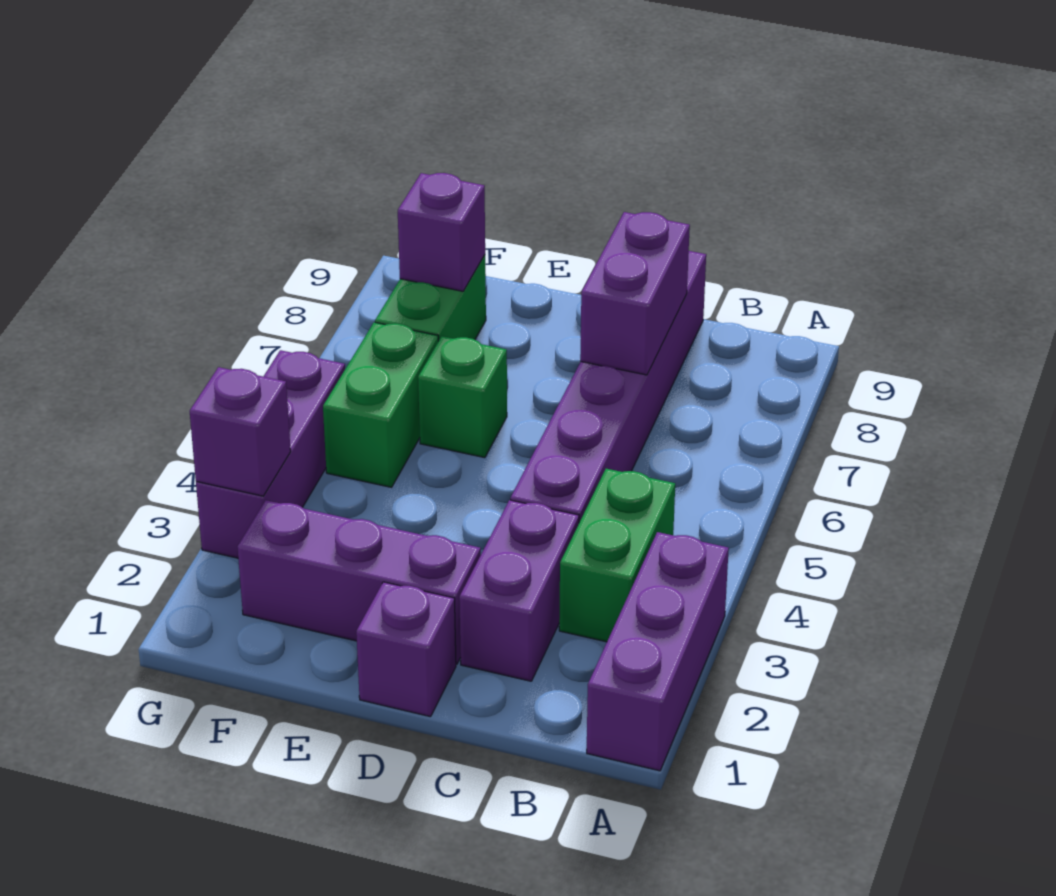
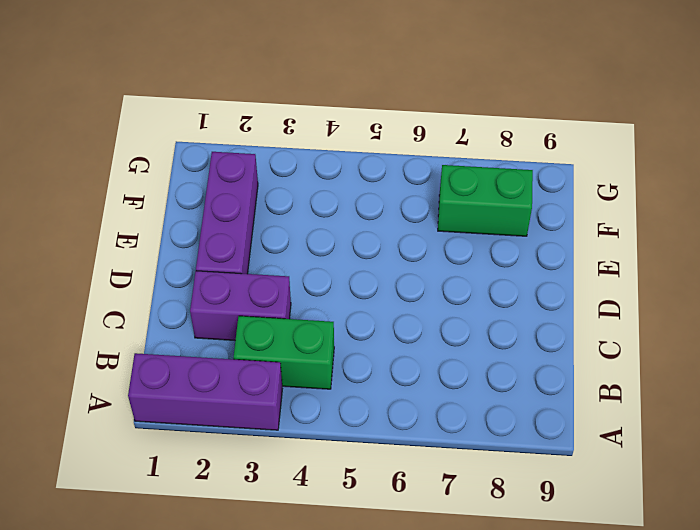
none -> purple brick C4:C9 level 1
none -> purple brick D1 level 1
none -> green brick E6 level 1

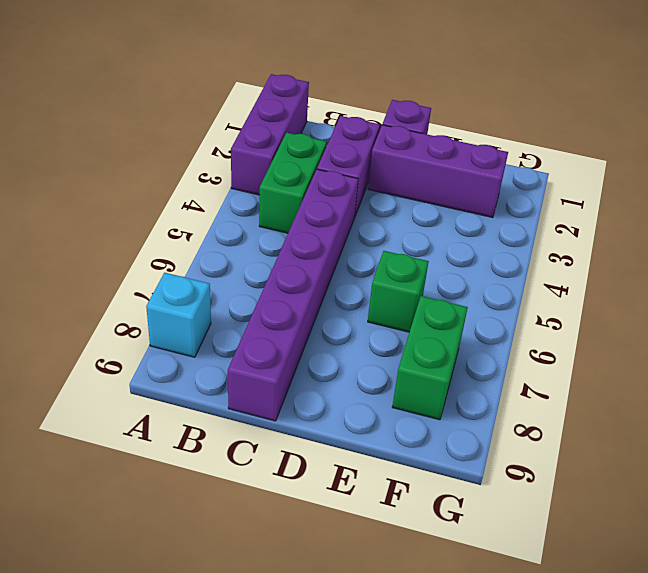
cyan brick A8 level 1 -> none
none -> green brick F5:F6 level 1
none -> purple brick G3:G5 level 1
none -> purple brick C7:C8 level 2

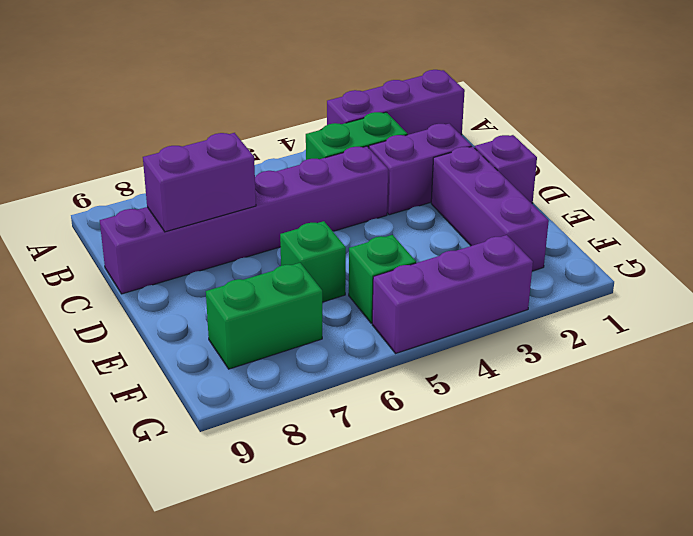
green brick F5 level 1 -> green brick F5:F6 level 1
none -> purple brick F8 level 2
none -> purple brick G3 level 2

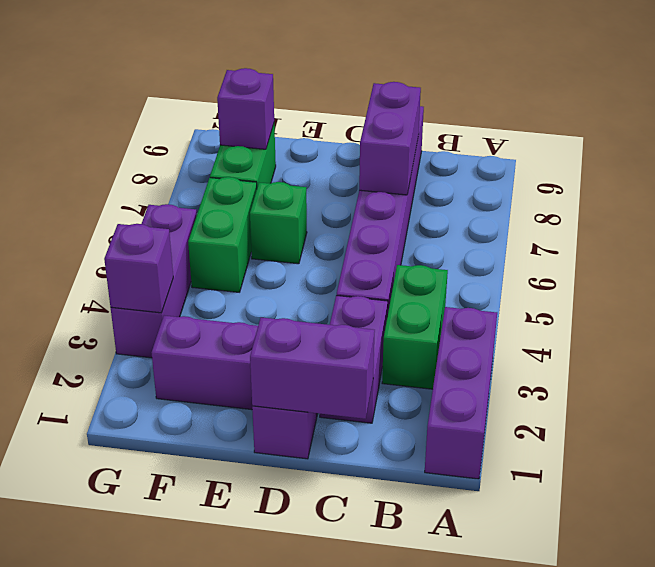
purple brick C1:D1 level 2 -> none

